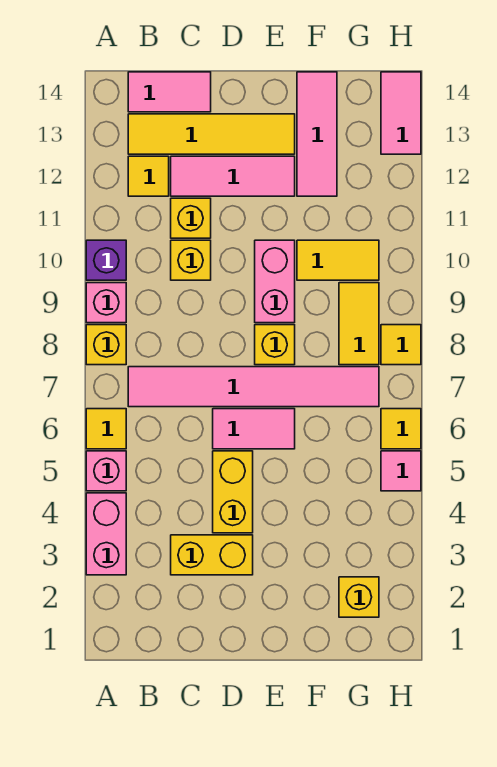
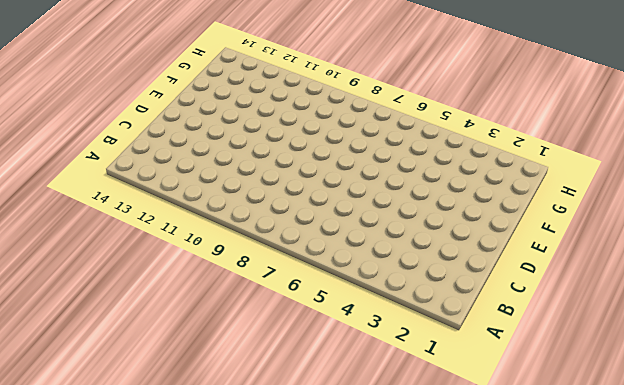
none -> pink brick A3:A4 level 1
none -> pink brick A5 level 1
none -> yellow tile A6 level 1

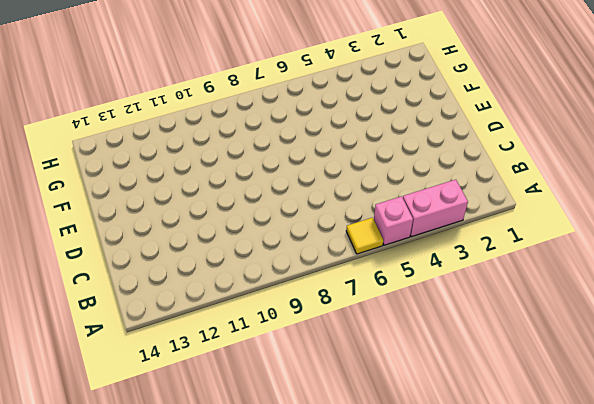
none -> yellow brick A8 level 1
none -> pink brick A9 level 1
none -> purple brick A10 level 1

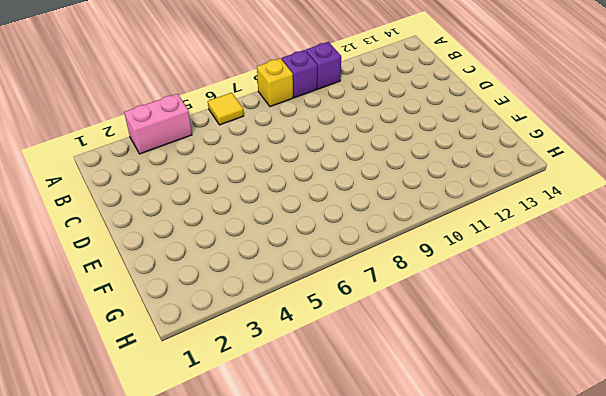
purple brick A9 level 1 -> pink brick A9 level 1
none -> pink brick A5 level 1
none -> pink tile B7:G7 level 1
none -> yellow tile B12 level 1

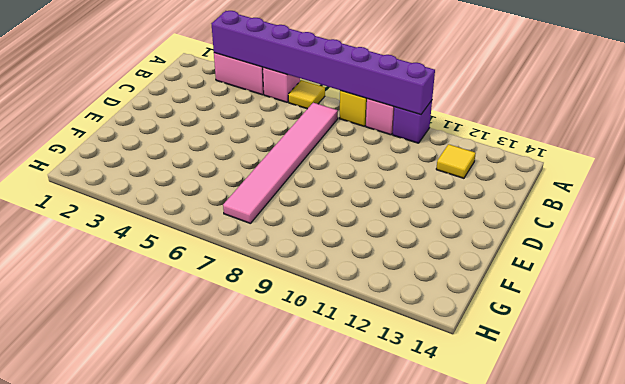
purple brick A3:A10 level 2 -> none
none -> yellow tile B13:E13 level 1
none -> pink tile B14:C14 level 1
none -> yellow brick C3:D3 level 1

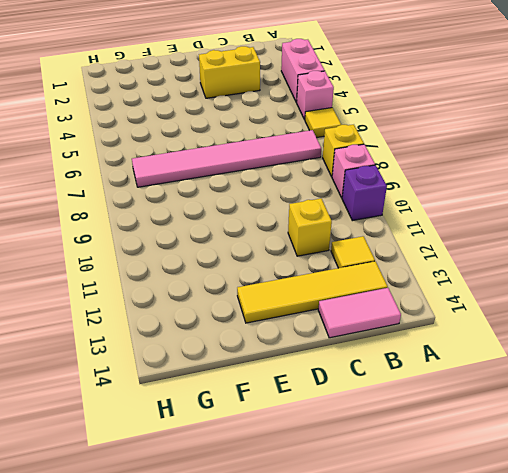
none -> yellow brick C10 level 1
none -> pink tile C12:E12 level 1
none -> yellow brick D4:D5 level 1

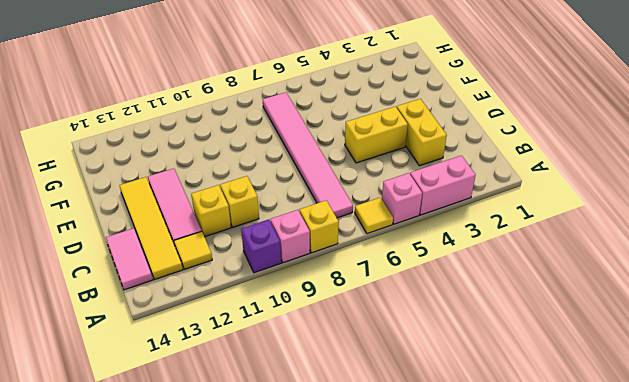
none -> pink tile D6:E6 level 1
none -> yellow brick E8 level 1
none -> pink brick E9:E10 level 1

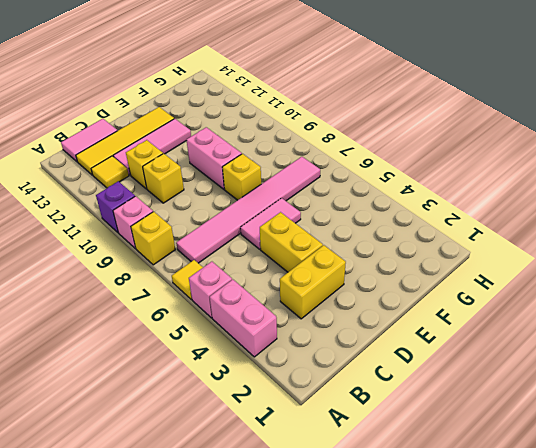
none -> yellow tile F10:G10 level 1
none -> pink tile F12:F14 level 1
none -> yellow brick G2 level 1

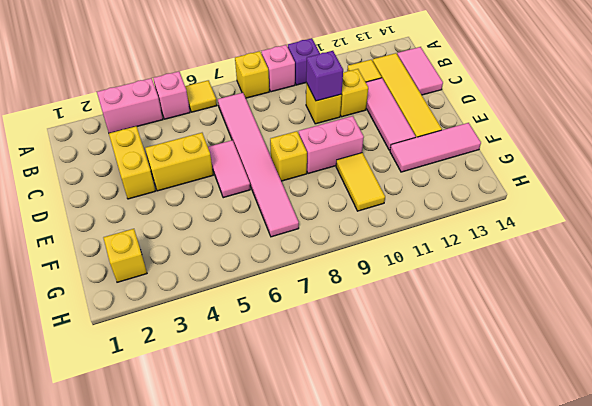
purple brick C10 level 2 -> none
none -> yellow tile G8:G9 level 1
none -> pink tile H5 level 1
none -> yellow tile H6 level 1

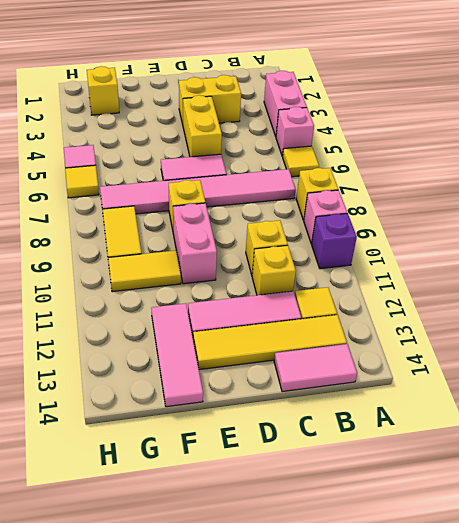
none -> yellow tile H8 level 1
none -> pink tile H13:H14 level 1

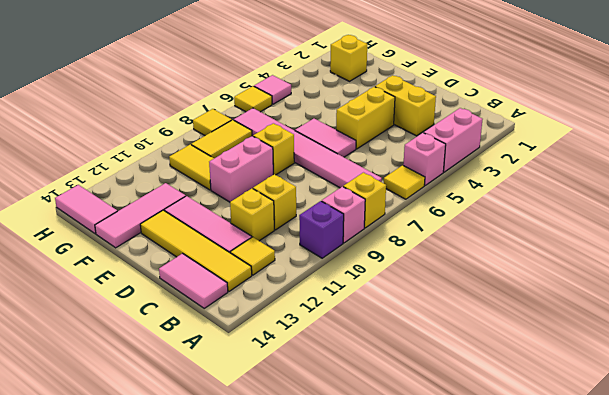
pink tile G14:H14 level 1 -> pink tile H13:H14 level 1

